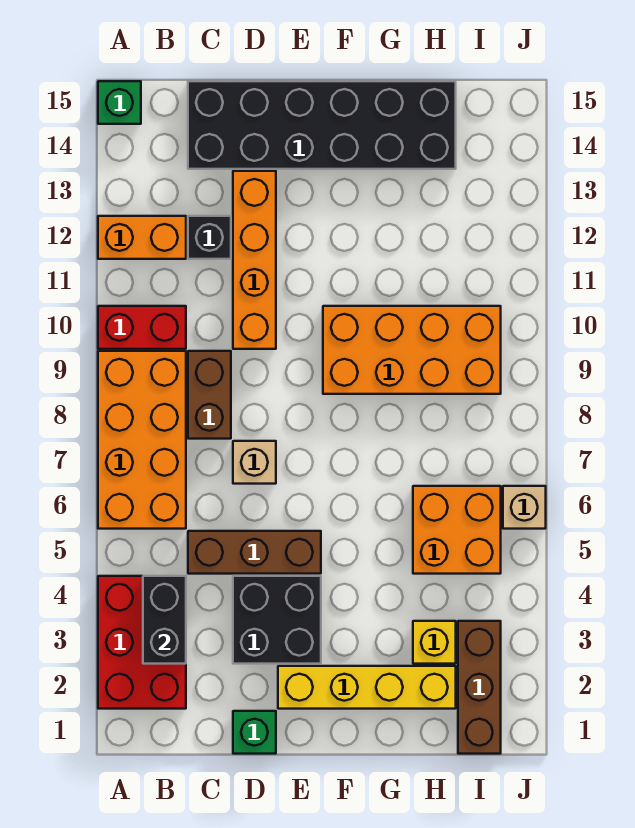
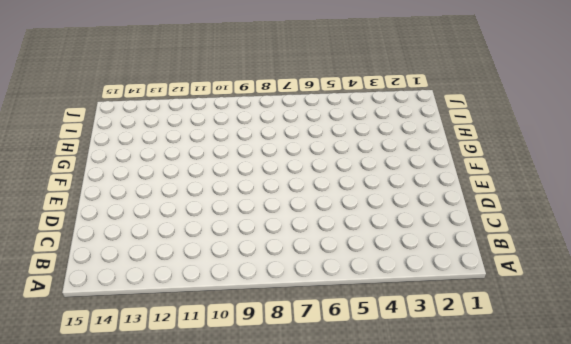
none -> red brick A2:B4 level 1
none -> orange brick A6:B9 level 1
none -> red brick A10:B10 level 1

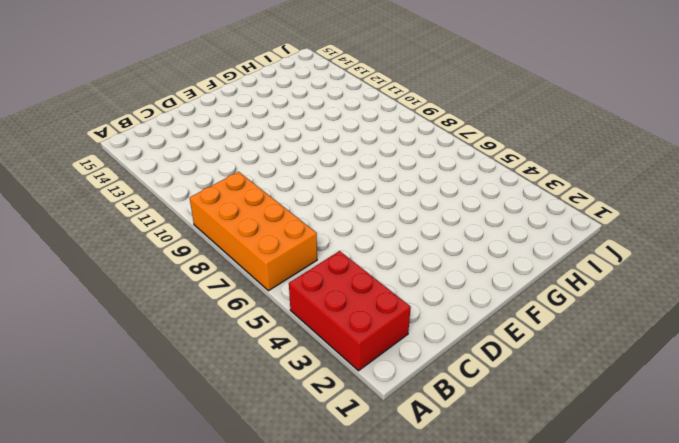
none -> red brick A10:B10 level 1
none -> orange brick A12:B12 level 1
none -> green brick A15 level 1

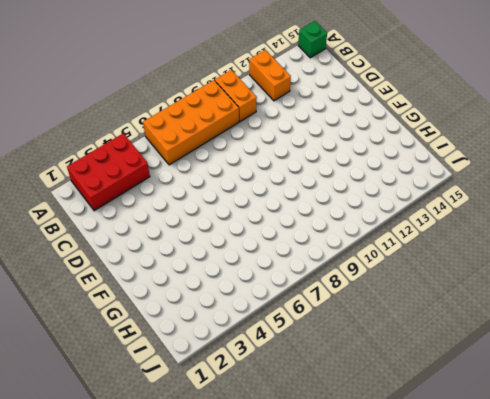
orange brick A10:B10 level 1 -> red brick A10:B10 level 1
none -> brown brick C5:E5 level 1
none -> brown brick C8:C9 level 1
none -> black brick C12 level 1

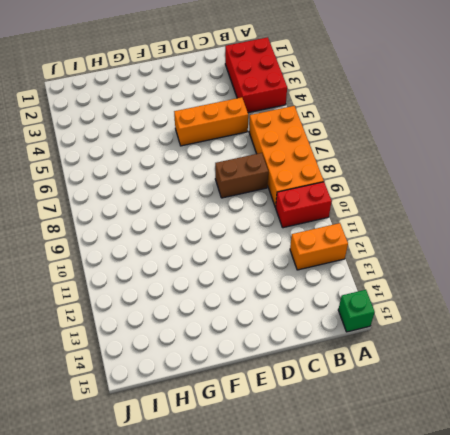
orange brick C5:E5 level 1 -> brown brick C5:E5 level 1
brown brick C8:D8 level 1 -> brown brick C8:C9 level 1
none -> black brick C12 level 1
none -> black brick C14:H15 level 1
none -> green brick D1 level 1

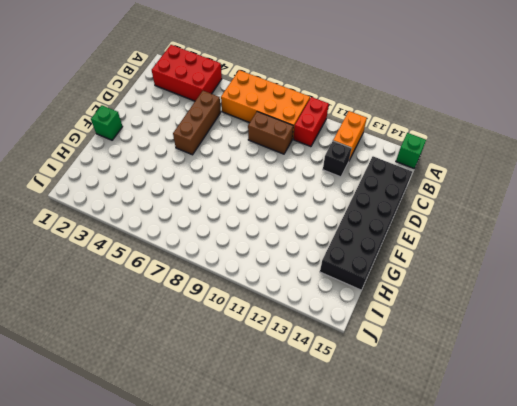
green brick F1 level 1 -> green brick D1 level 1
none -> black brick D3:E4 level 1
none -> tan brick D7 level 1
none -> orange brick D10:D13 level 1

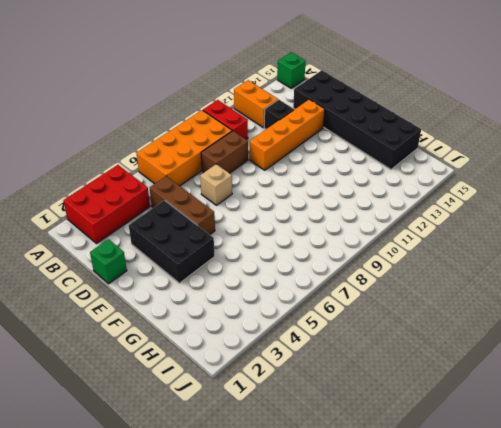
black brick D3:F4 level 1 -> black brick D3:E4 level 1
none -> yellow brick E2:H2 level 1
none -> orange brick F9:I10 level 1
none -> yellow brick H3 level 1

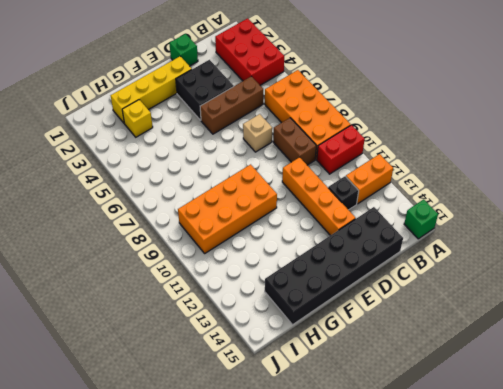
none -> orange brick H5:I6 level 1
none -> brown brick I1:I3 level 1
none -> tan brick J6 level 1

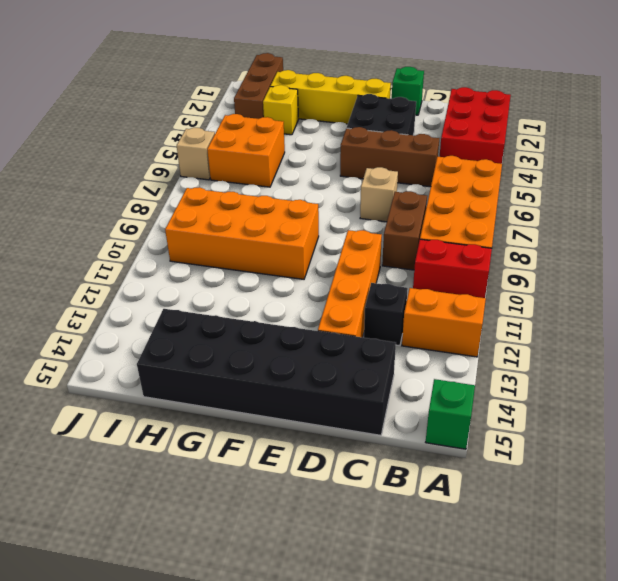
none -> black brick B3:B4 level 2

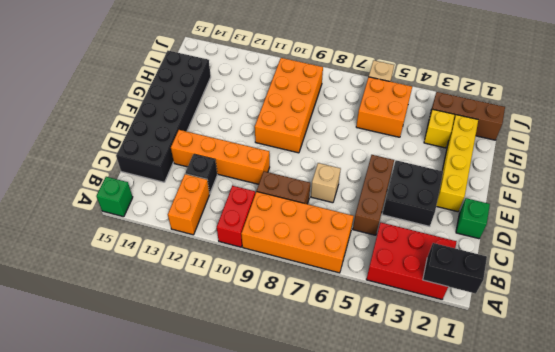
black brick A1:A2 level 2 -> black brick B3:B4 level 2

